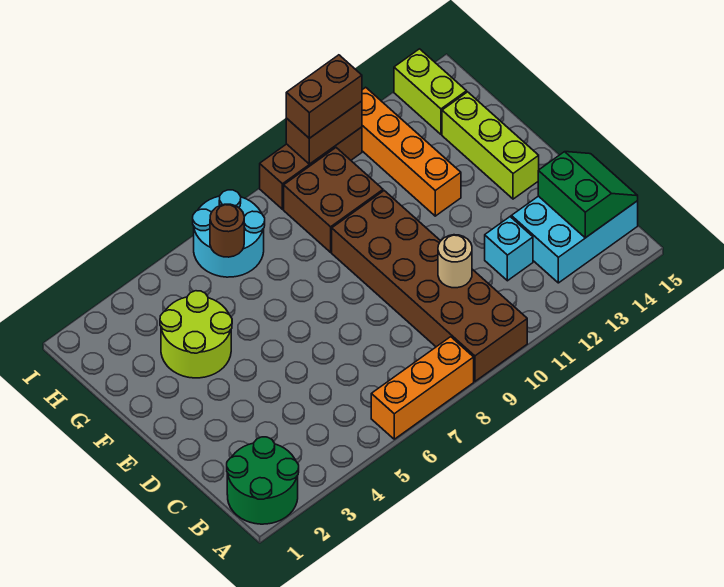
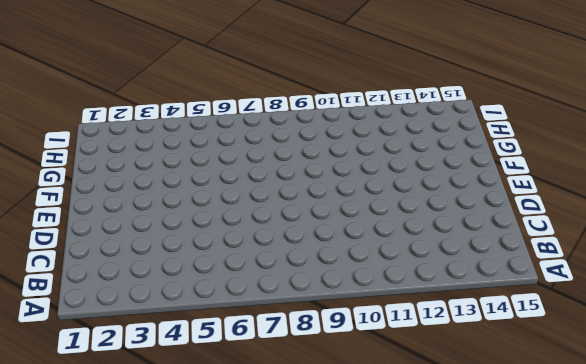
none -> green round brick A1:B2 level 1
none -> orange brick A6:A8 level 1
none -> brown brick A9:F10 level 1

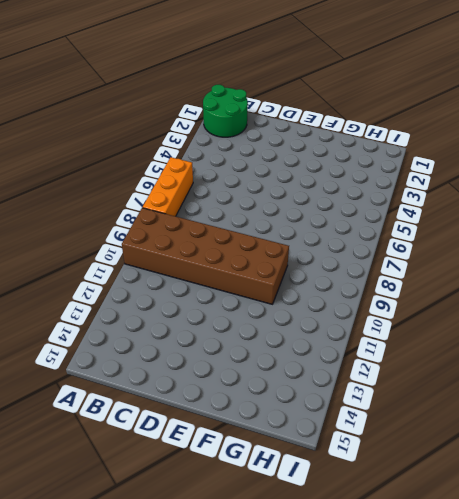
none -> cyan brick B13:C15 level 1
none -> cyan brick C12 level 1
none -> lime brick E14:G14 level 1

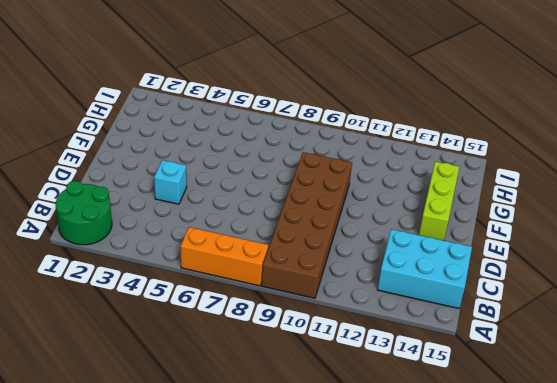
cyan brick D4 level 1 -> cyan brick C12 level 1
none -> lime round brick F3:G4 level 1
none -> orange brick F12:I12 level 1
none -> brown brick G9:H10 level 1

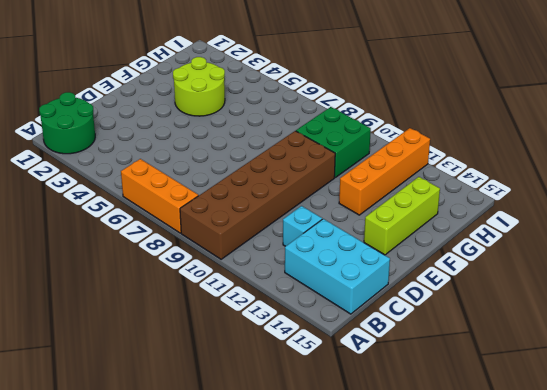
green brick G9:H10 level 1 -> brown brick G9:H10 level 1
none -> cyan round brick H6:I7 level 1
none -> lime brick H14:I14 level 1
none -> brown brick I9:I11 level 1

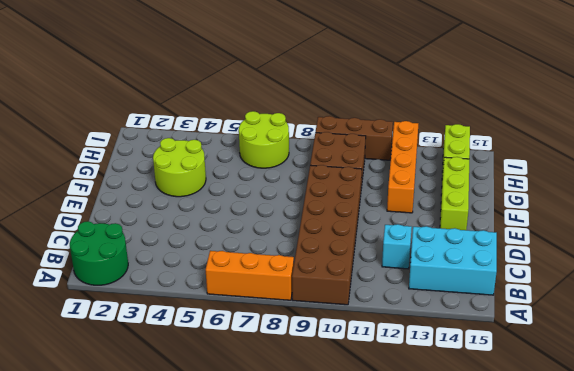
lime round brick H6:I7 level 1 -> cyan round brick H6:I7 level 1
none -> green slope B14:C15 level 2 top 14
none -> tan round brick C10 level 2
none -> brown round brick H6 level 2

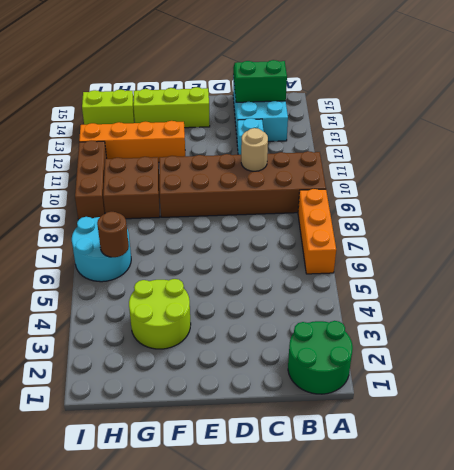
none -> brown brick I10:I11 level 2
none -> brown brick I10:I11 level 3

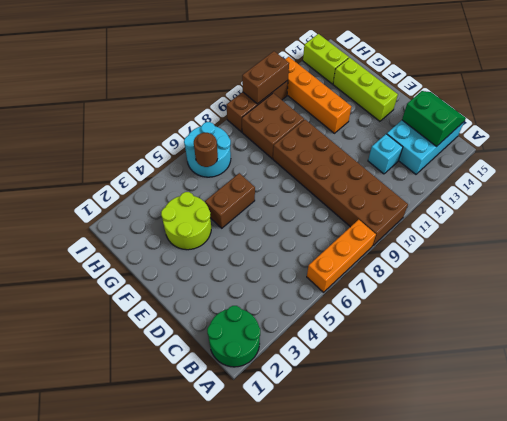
brown brick F5:F6 level 1 -> brown brick I10:I11 level 3
none -> tan round brick C10 level 2

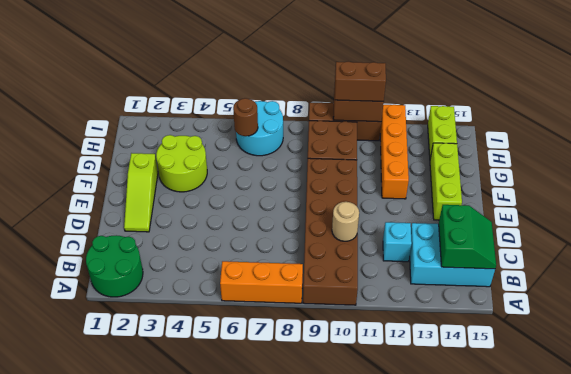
lime slope D2:F2 level 1 top F -> none

